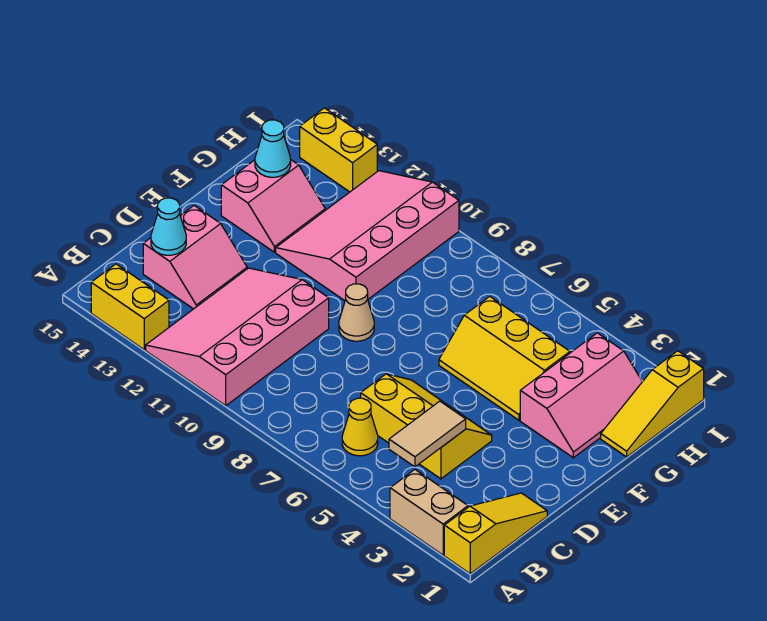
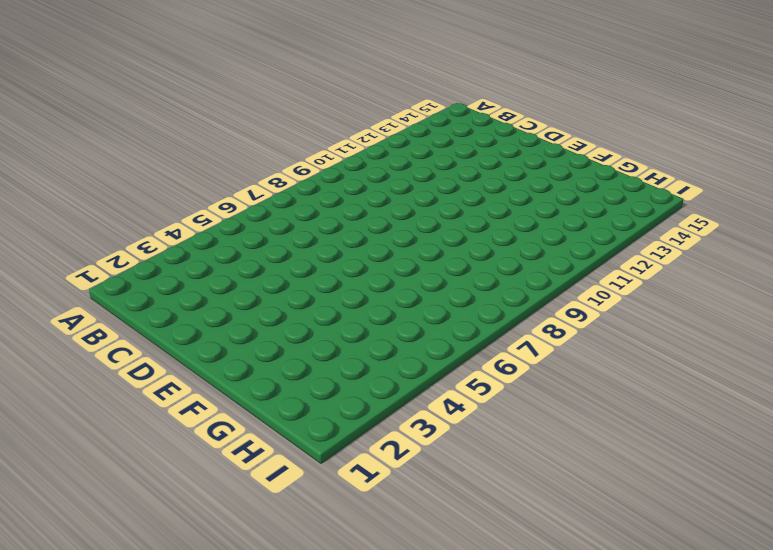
none -> yellow slope A1:C1 level 1 top A
none -> tan brick A2:A3 level 1
none -> pink slope A10:D12 level 1 top 10

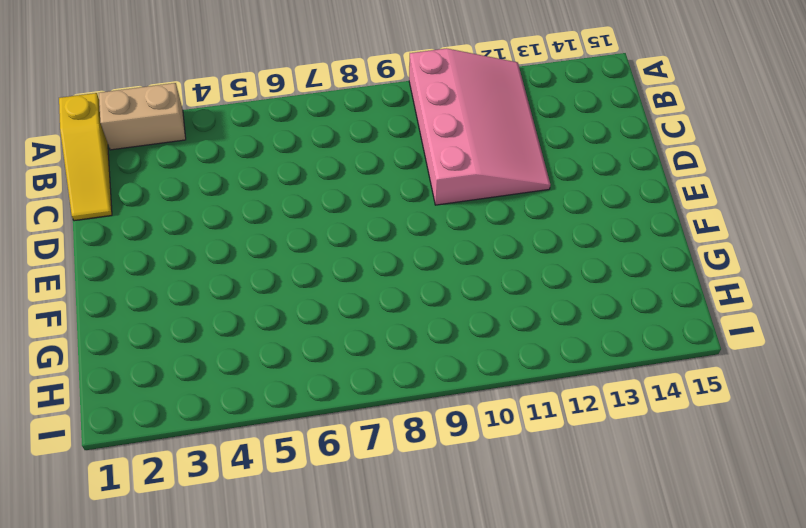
none -> yellow brick A13:A14 level 1
none -> yellow cone B6 level 1
none -> yellow slope C4:D6 level 1 top C

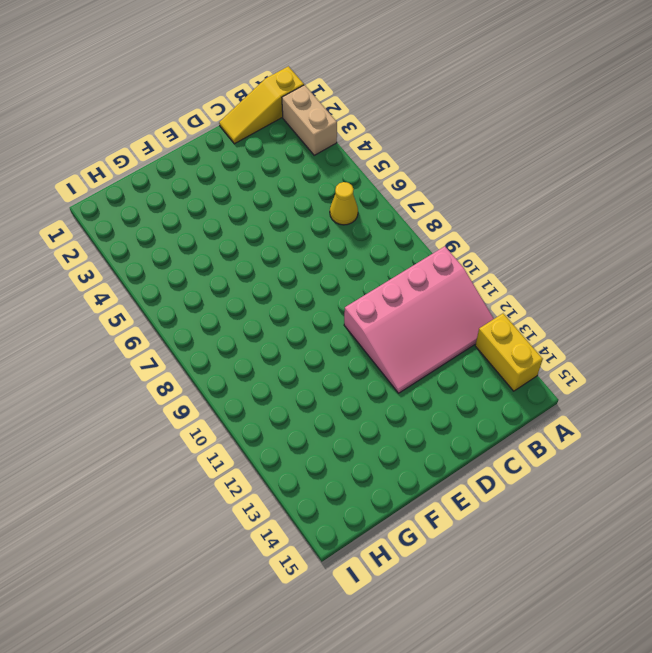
none -> yellow slope C4:D6 level 1 top C
none -> pink slope C13:D14 level 1 top 14
none -> tan cone E9 level 1

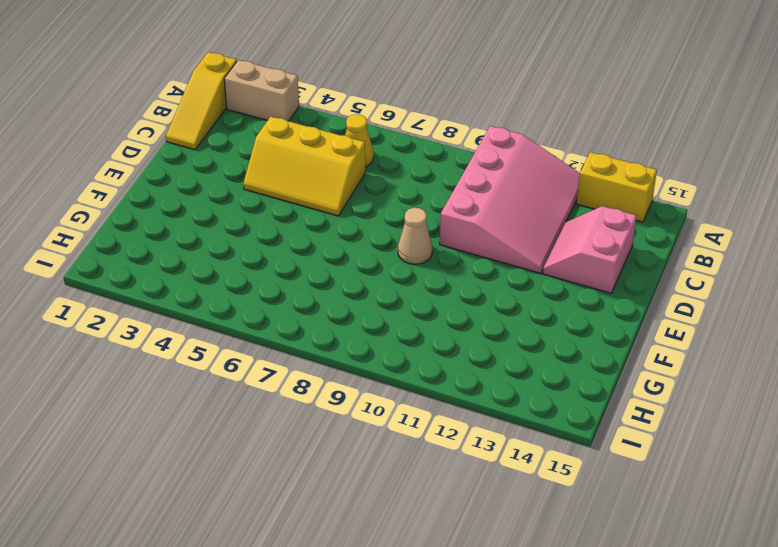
none -> pink slope F2:H3 level 1 top 3
none -> yellow slope F4:G6 level 1 top G
none -> pink slope F10:I12 level 1 top 10

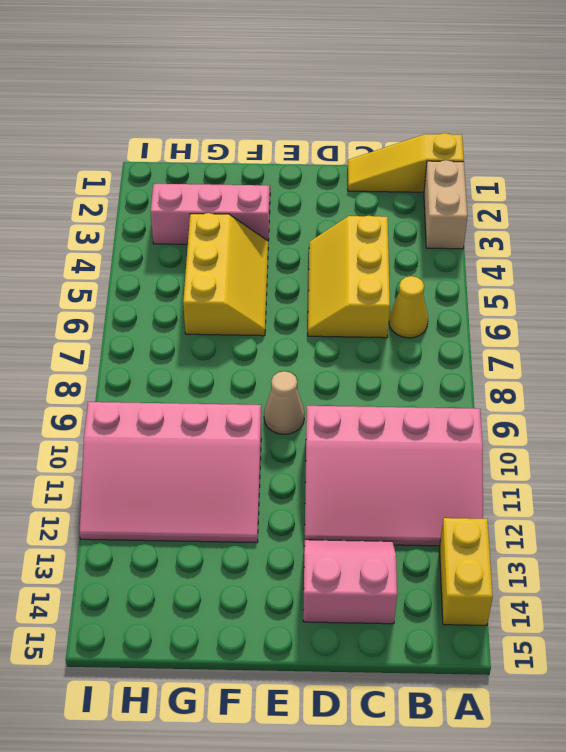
none -> pink slope F13:G14 level 1 top 14
none -> yellow slope G1:I1 level 1 top I
none -> yellow brick I13:I14 level 1

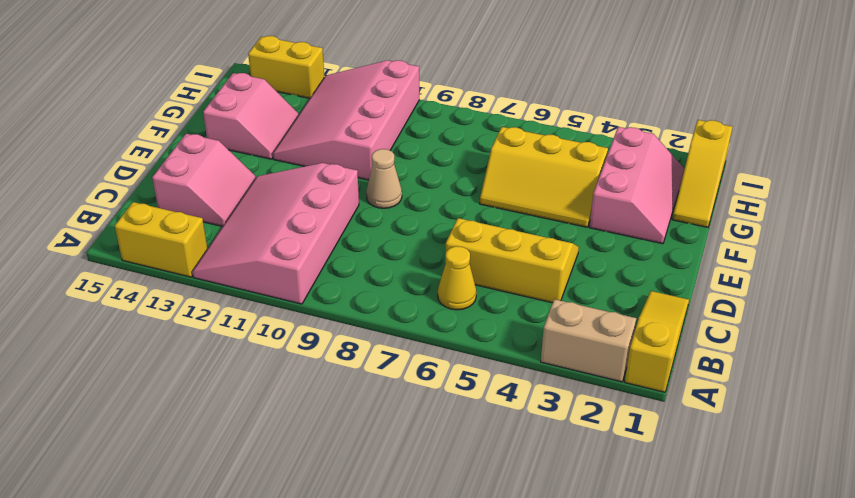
none -> tan tile B4:C4 level 2
none -> cyan cone C14 level 2
none -> cyan cone G14 level 2

